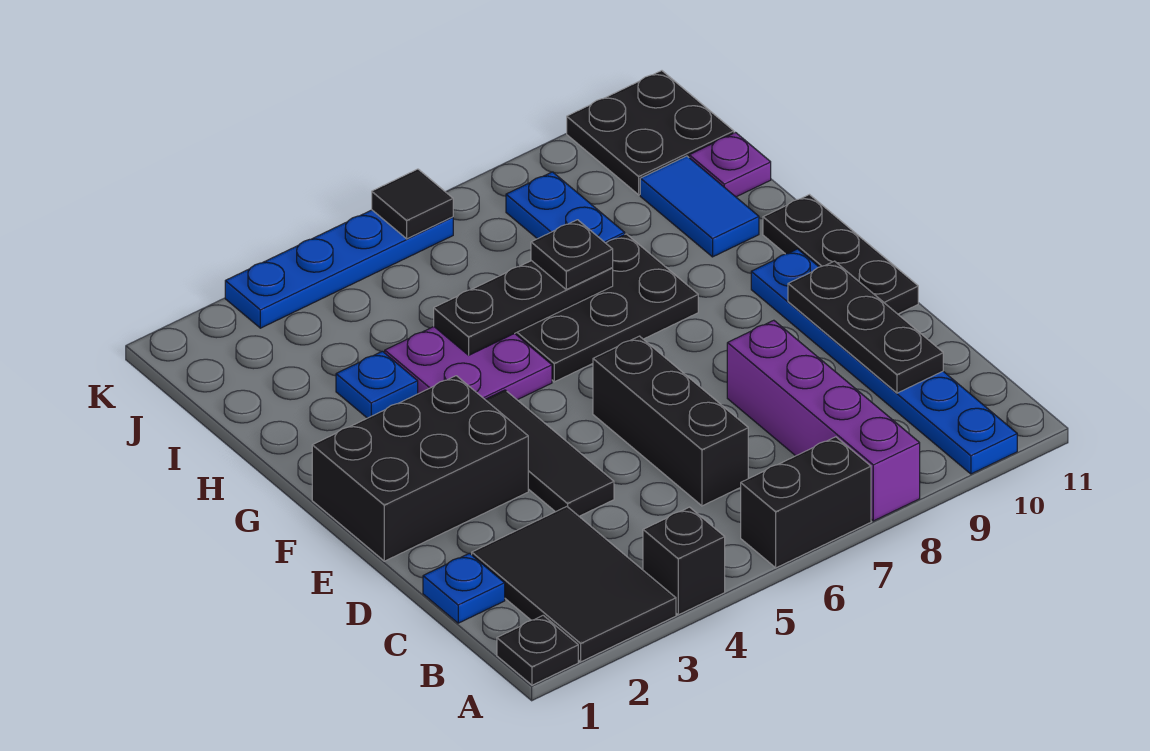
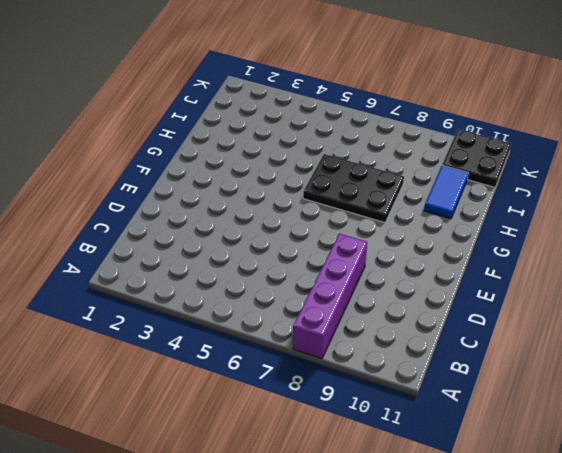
none -> black plate A1 level 1
none -> black tile A2:C3 level 1
none -> black brick A4 level 1

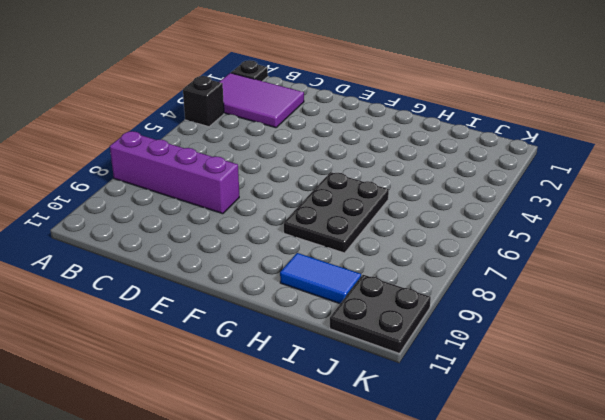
purple tile A2:C3 level 1 -> black tile A2:C3 level 1
none -> black brick A6:A7 level 1
none -> blue plate A10:F10 level 1
none -> blue plate C1 level 1

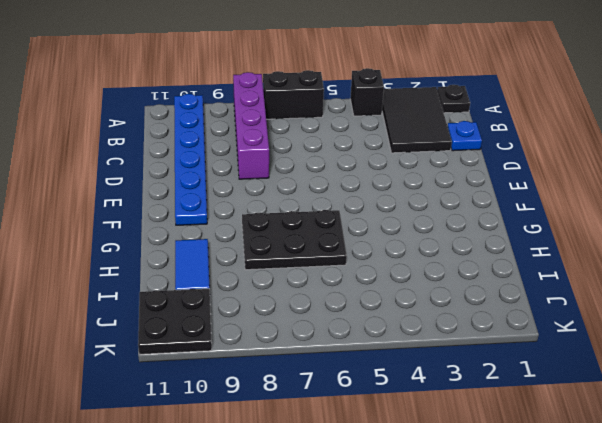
none -> black brick C6:E6 level 1
none -> black tile D4:F4 level 1
none -> black brick E1:F3 level 1

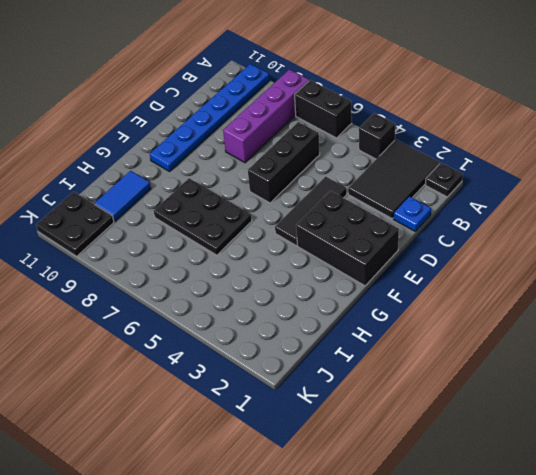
none -> black plate E11:G11 level 1
none -> purple plate G4:H5 level 1
none -> blue plate H3 level 1

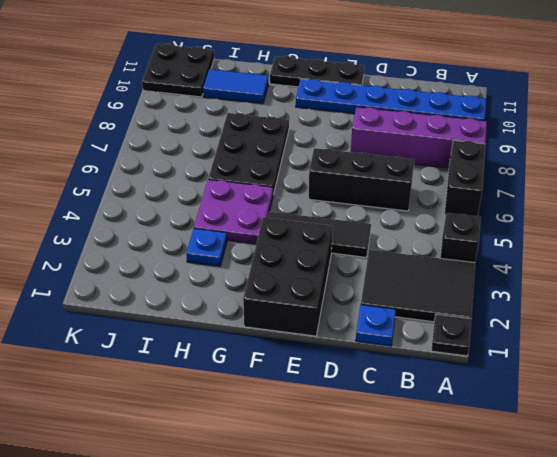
none -> blue plate I8:J8 level 1
none -> purple plate I11 level 1
none -> blue plate K3:K6 level 1

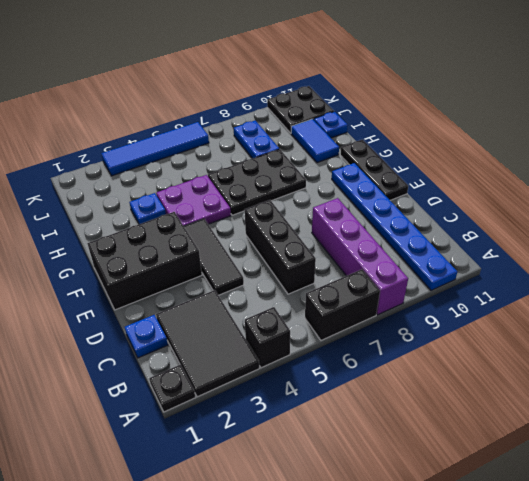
blue plate I11 level 1 -> purple plate I11 level 1
blue tile K3:K6 level 1 -> blue plate K3:K6 level 1
none -> black plate C10:E10 level 2
none -> black plate H5:H7 level 2
none -> black tile K6 level 2

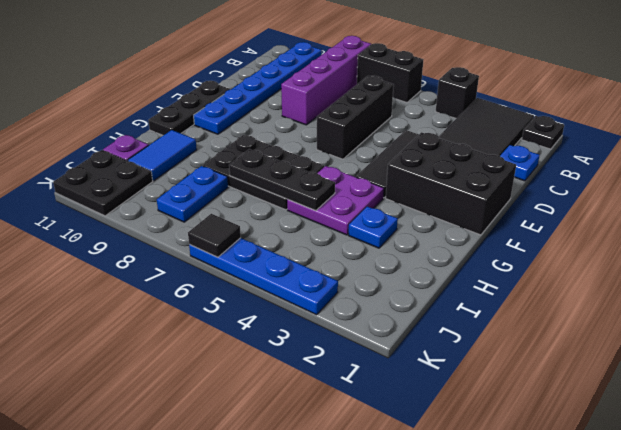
none -> black plate C10:E10 level 2
none -> black plate H7 level 3

